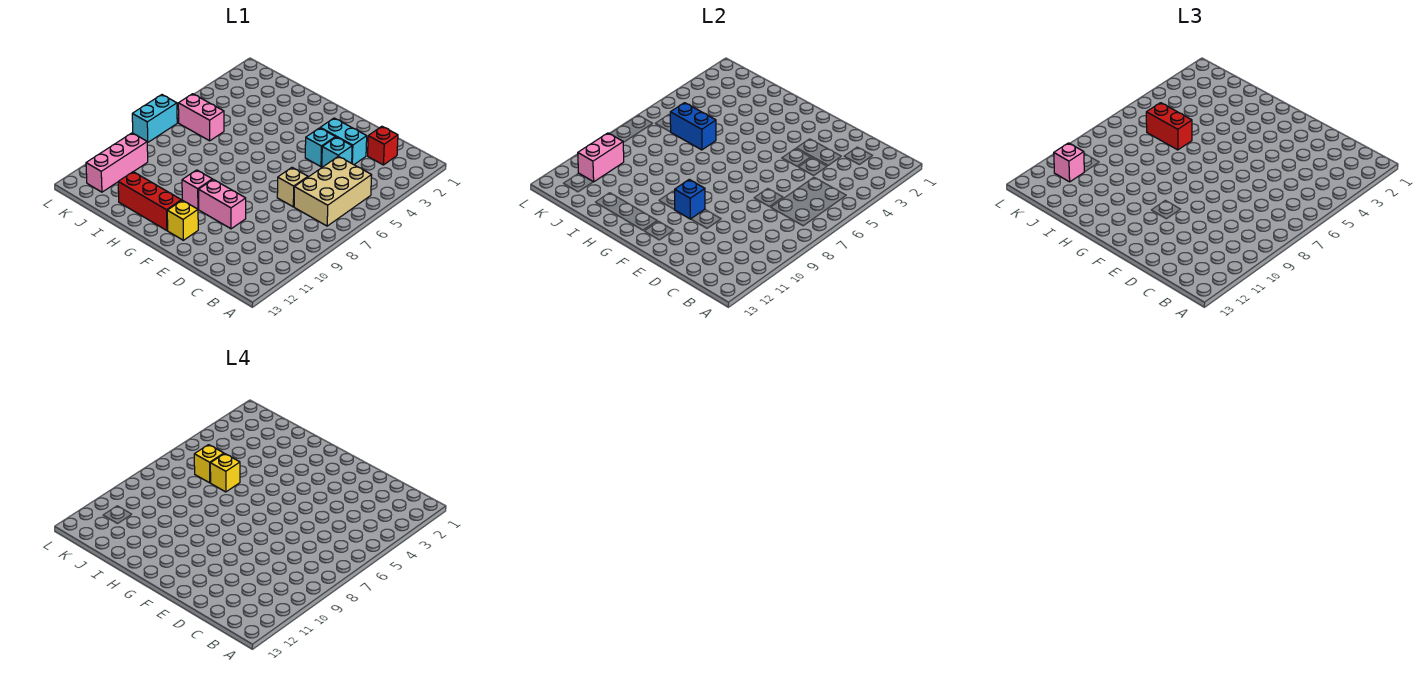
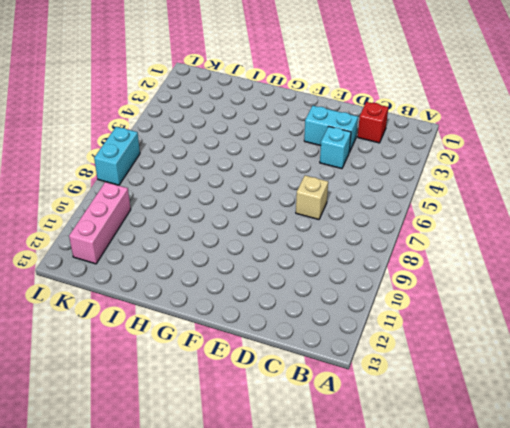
none -> tan brick B5:C7 level 1
none -> cyan brick E4 level 1
none -> pink brick E10:F10 level 1

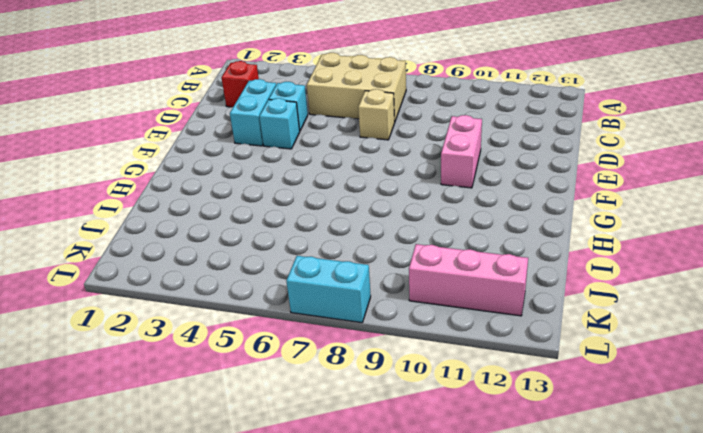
none -> yellow brick F12 level 1
none -> pink brick G10 level 1
none -> red brick G12:I12 level 1

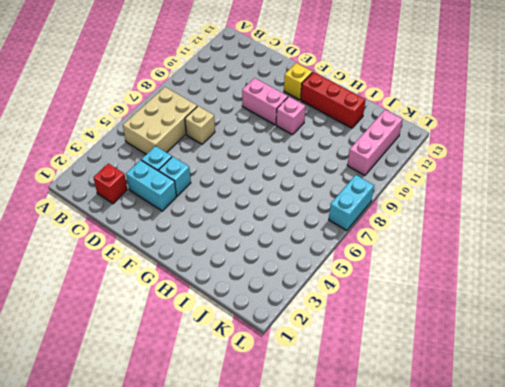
none -> pink brick J6:K6 level 1
none -> blue brick F10 level 2
none -> blue brick I6:J6 level 2

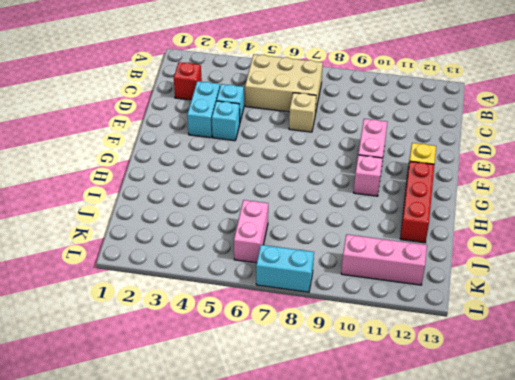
none -> blue brick F10 level 2
none -> blue brick I6:J6 level 2
none -> pink brick K10:K11 level 2

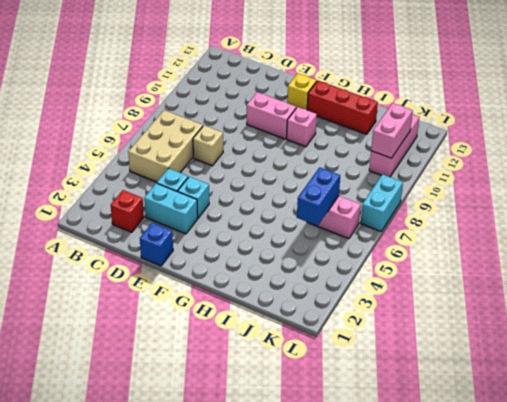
blue brick E1 level 1 -> blue brick F10 level 2
blue brick J5:J6 level 2 -> blue brick I6:J6 level 2
none -> red brick I6:J6 level 3
none -> pink brick K11 level 3
none -> yellow brick I6 level 4

